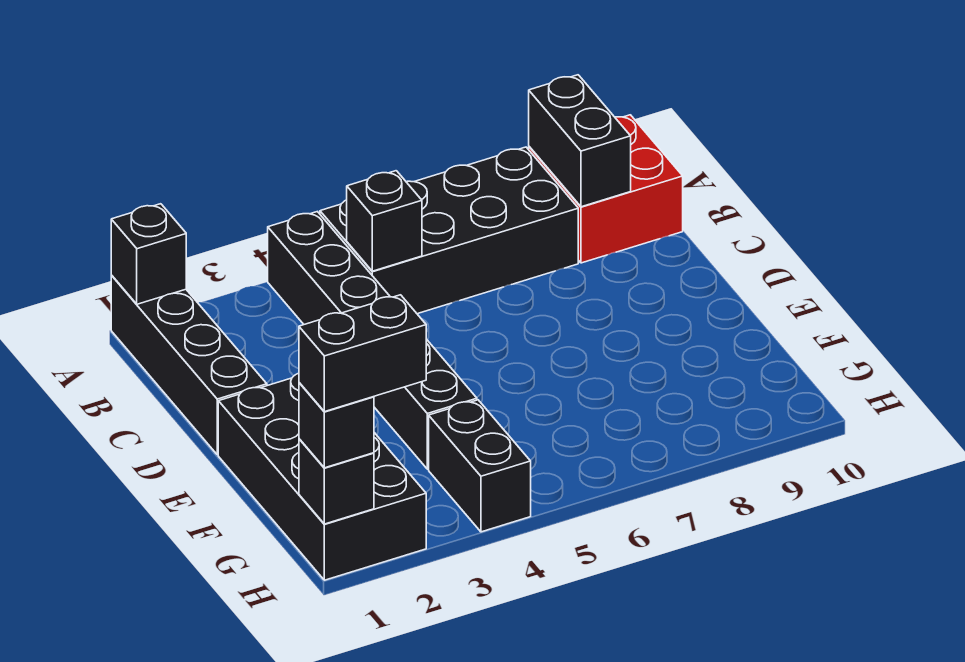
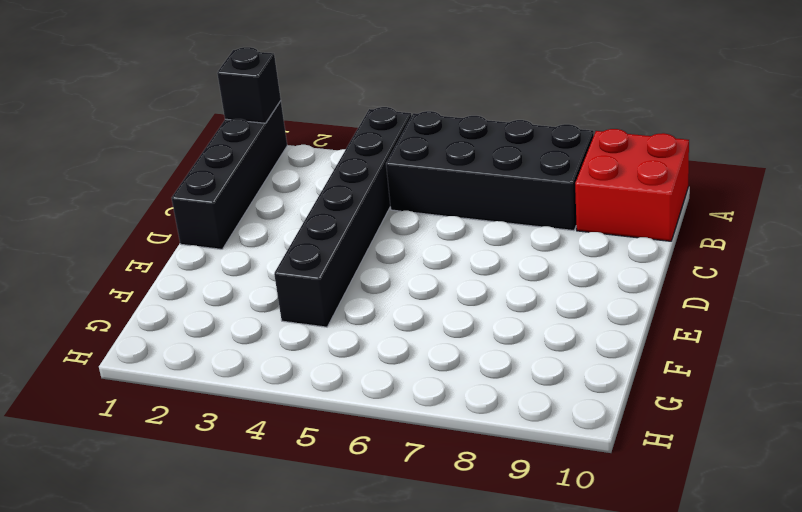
none -> black brick E1:H2 level 1
none -> black brick G4:H4 level 1
none -> black brick A9:B9 level 2

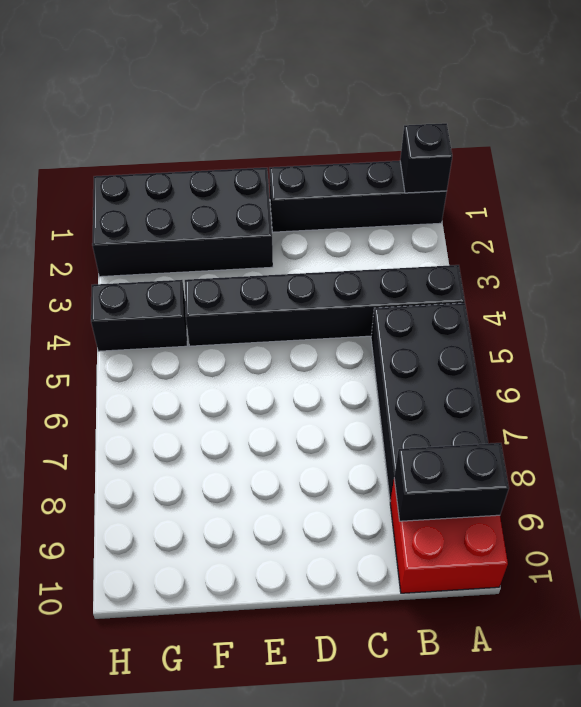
none -> black brick B5 level 2
none -> black brick H1 level 2
none -> black brick H1 level 3

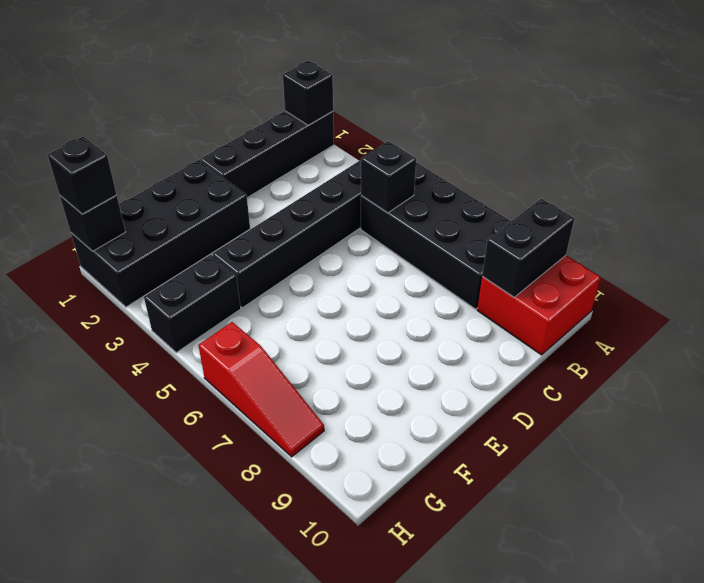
red slope H6:H8 level 1 top 6 -> none
none -> black brick H1:H2 level 4

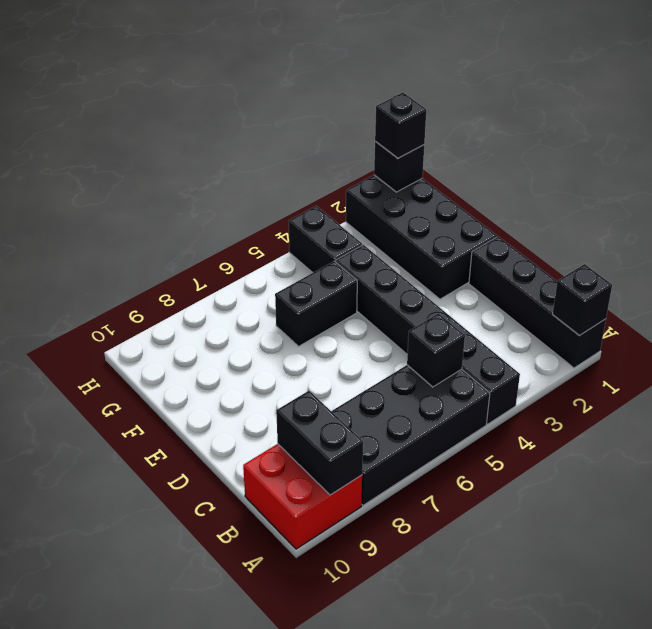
black brick F5:F6 level 1 -> black brick H1:H2 level 4

